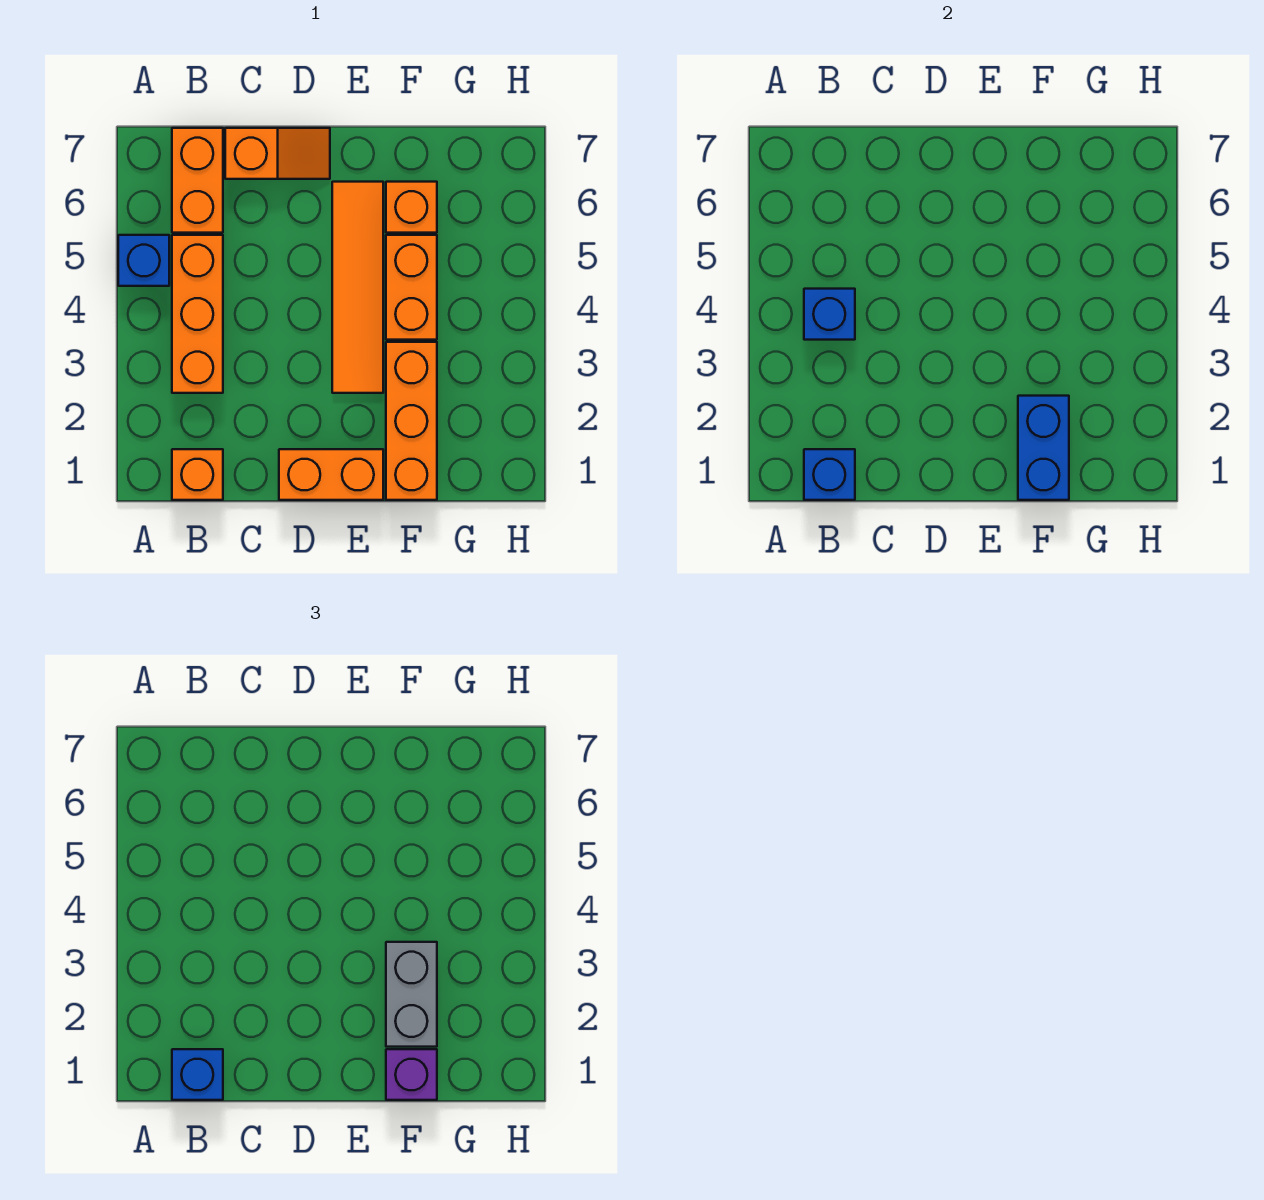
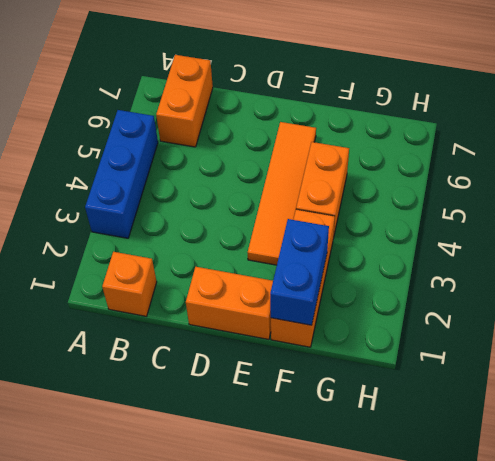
blue brick A3:A5 level 1 -> blue brick A5 level 1
none -> orange brick B3:B5 level 1
none -> orange slope C7:D7 level 1 top C
none -> orange brick F6 level 1

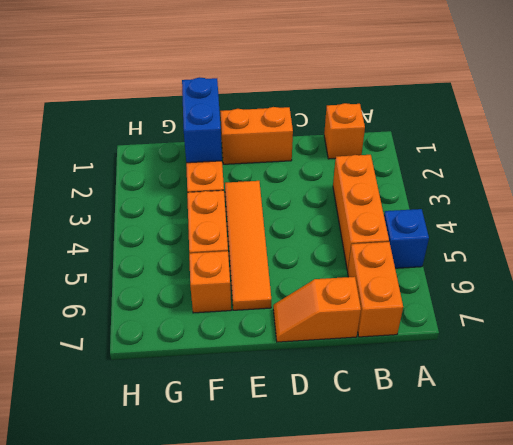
none -> blue brick B1 level 2
none -> blue brick B4 level 2
none -> blue brick B1 level 3

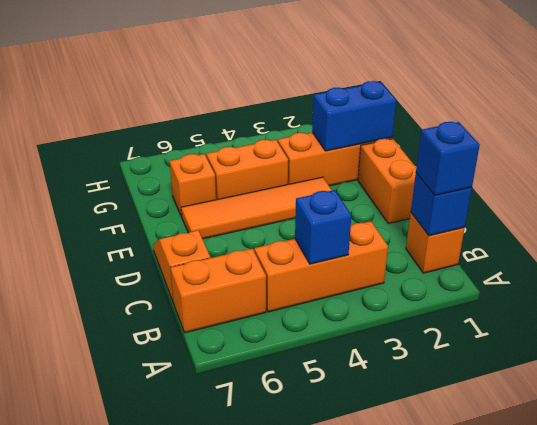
none -> blue brick A5 level 1
none -> purple brick F1 level 3
none -> grey brick F2:F3 level 3

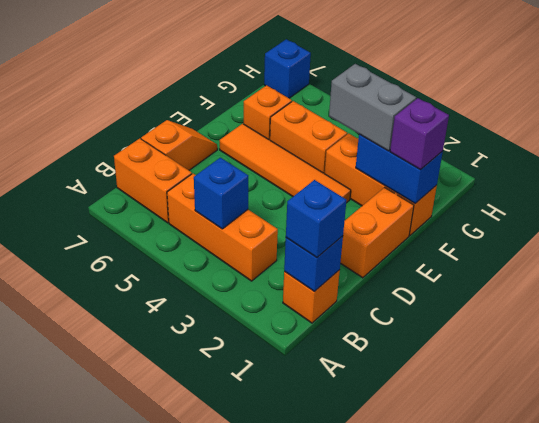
blue brick H7 level 1 -> blue brick A5 level 1

